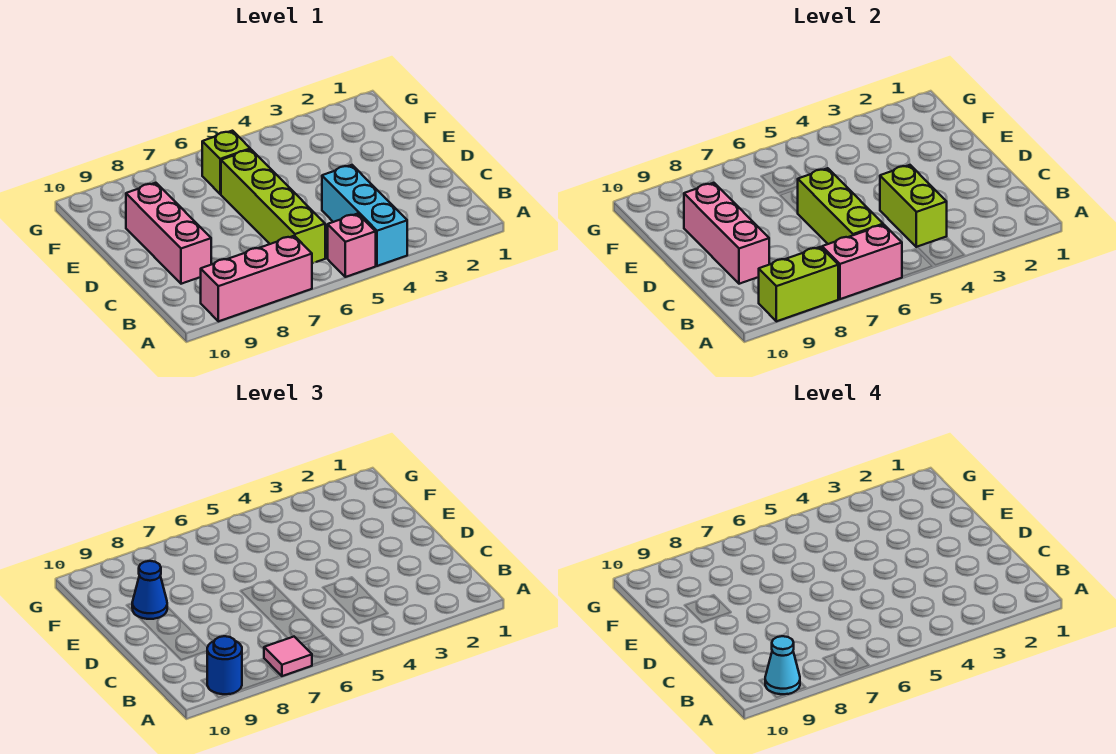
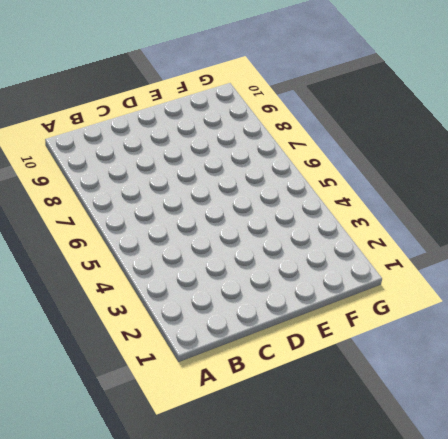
none -> cyan brick A4:C4 level 1
none -> pink brick A5 level 1
none -> pink brick A7:A9 level 1

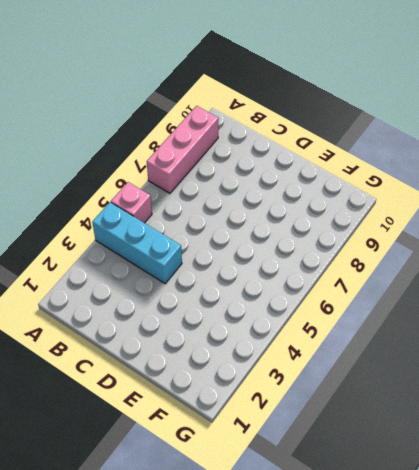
none -> lime brick B6:E6 level 1
none -> pink brick C9:E9 level 1
none -> lime brick F6 level 1

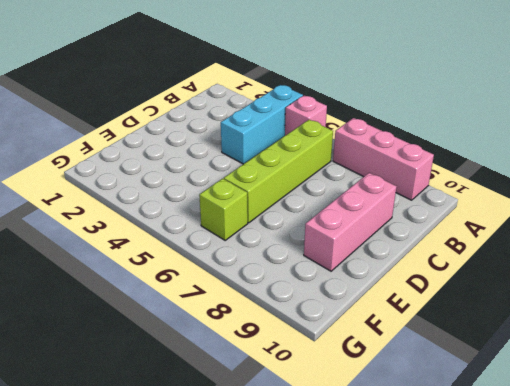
none -> pink brick A6:A7 level 2
none -> lime brick A8:A9 level 2
none -> lime brick B4:C4 level 2

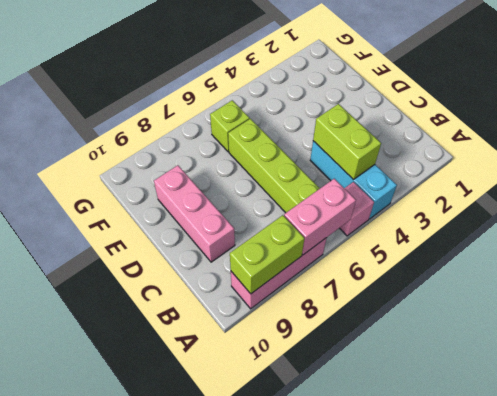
none -> lime brick B6:D6 level 2
none -> pink brick C9:E9 level 2
none -> pink tile A7 level 3

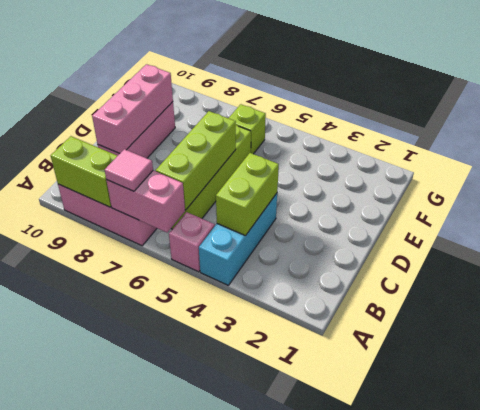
none -> blue round brick A9 level 3
none -> blue cone E9 level 3
none -> cyan cone A9 level 4

